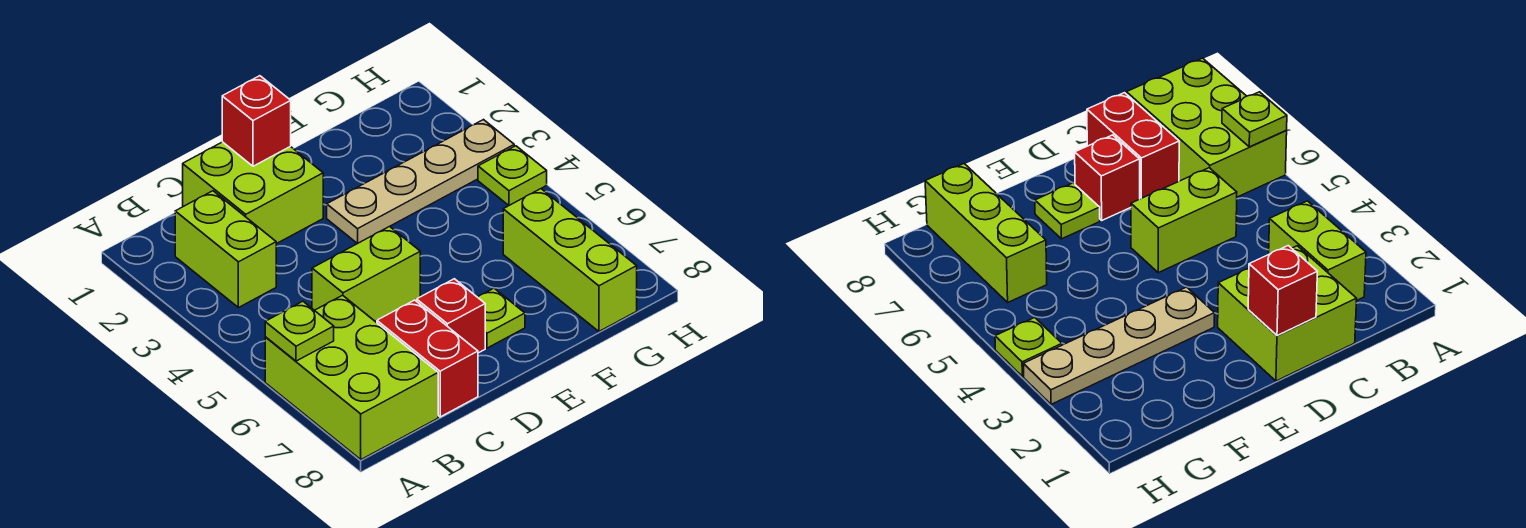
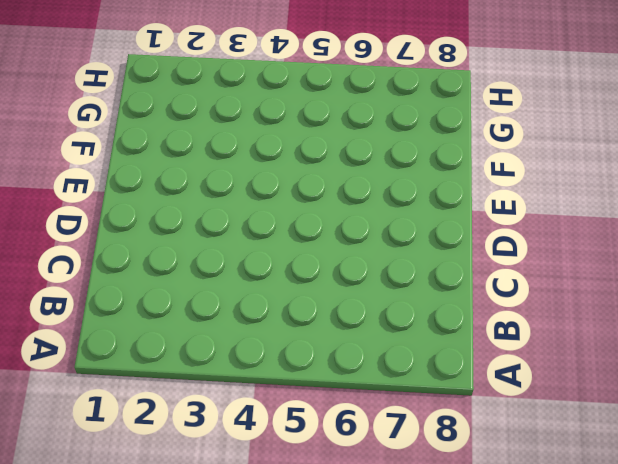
none -> lime brick A6:B8 level 1
none -> lime brick B2:B3 level 1
none -> lime brick C1:D2 level 1

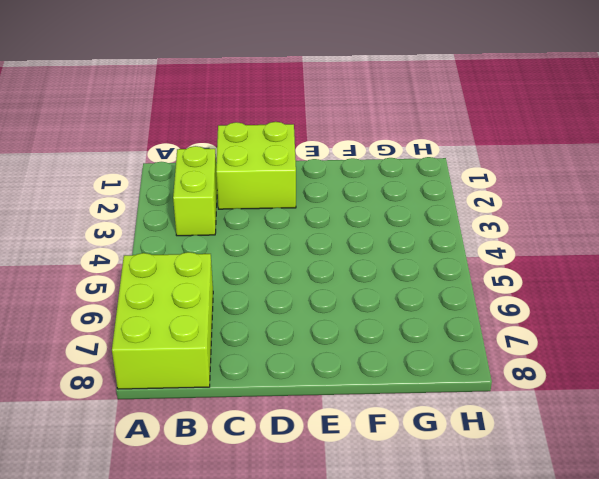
none -> lime brick C5:D5 level 1
none -> red brick C7:C8 level 1
none -> red brick D7 level 1

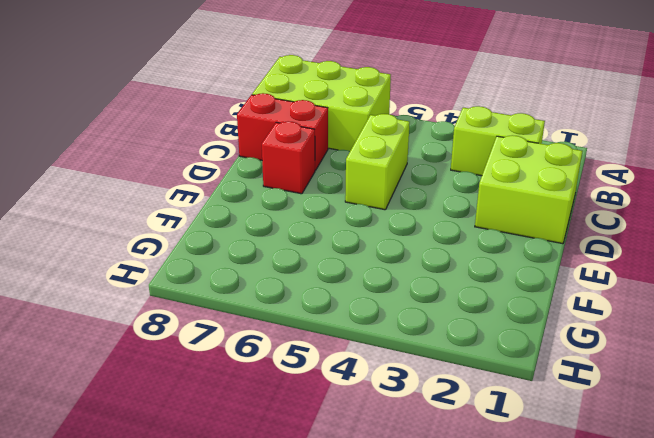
none -> tan plate E3:H3 level 1
none -> lime plate E7 level 1
none -> lime brick G6:G8 level 1

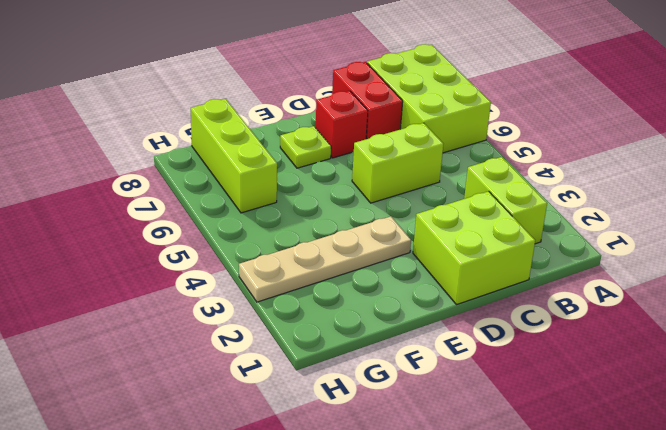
none -> lime plate H4 level 1
none -> lime plate A6 level 2
none -> red brick D1 level 2

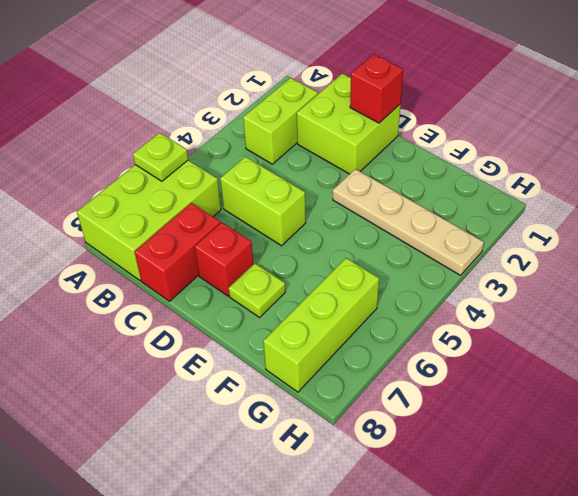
none -> lime plate H4 level 1

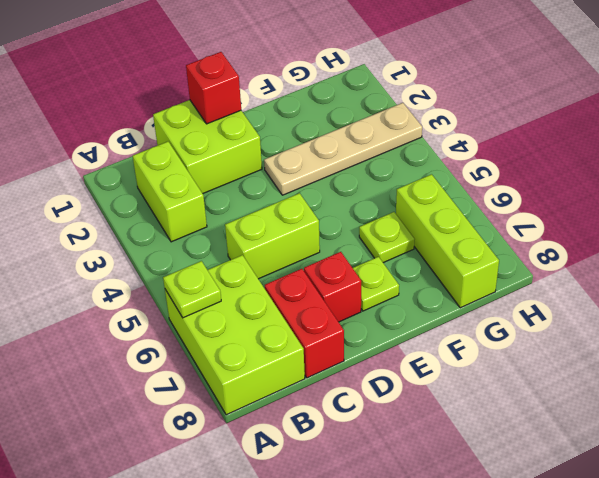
lime plate F6 level 1 -> lime plate H4 level 1

